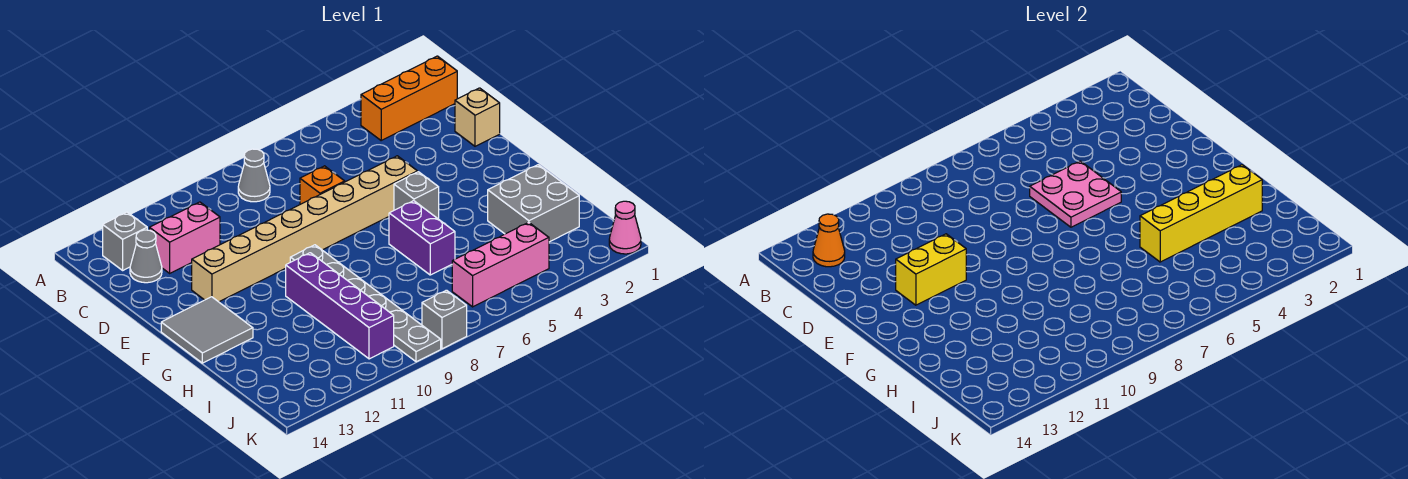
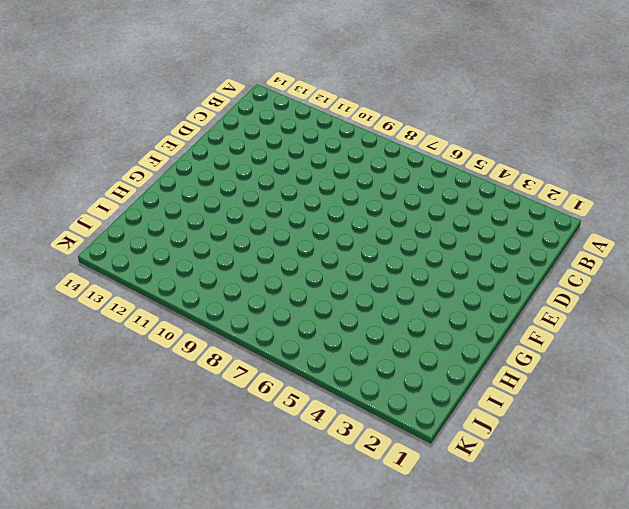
none -> orange brick B1:B3 level 1
none -> grey cone B8 level 1
none -> grey brick B13 level 1

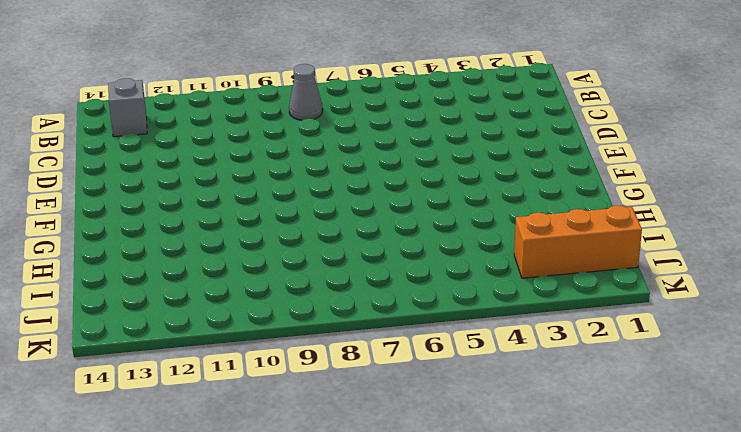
orange brick J1:J3 level 1 -> orange brick B1:B3 level 1
none -> pink brick C11:C12 level 1
none -> grey cone C13 level 1
none -> tan brick D1 level 1

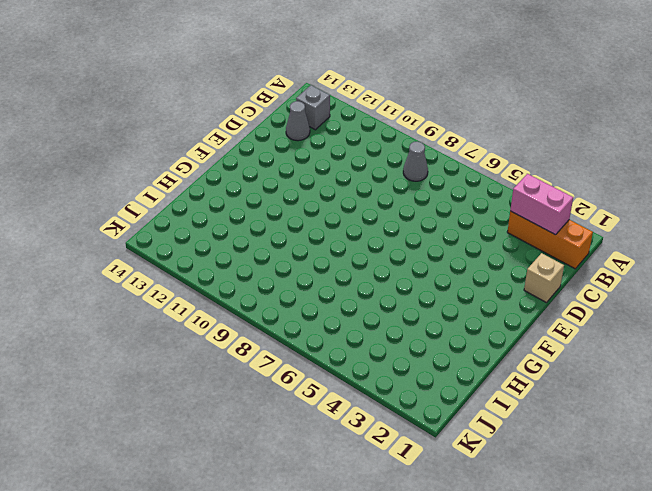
pink brick B2:B3 level 2 -> pink brick C11:C12 level 1
none -> orange brick D7 level 1
none -> tan brick E5:E12 level 1
none -> grey brick F5 level 1

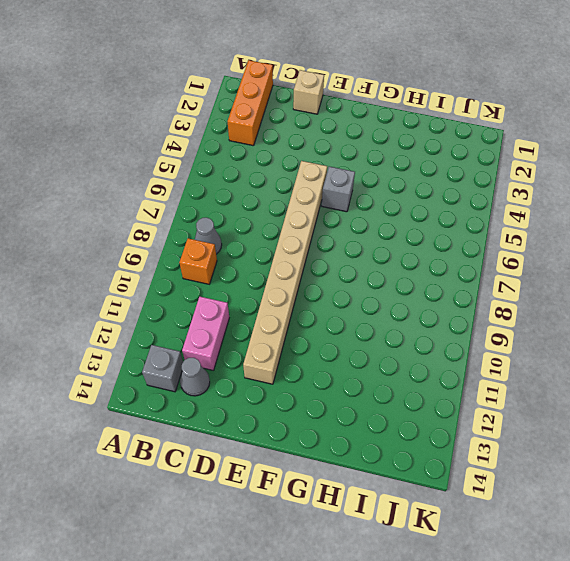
orange brick B9 level 1 -> orange brick D7 level 1
none -> grey plate F9:K9 level 1
none -> grey tile F13:G14 level 1
none -> purple brick G6:H6 level 1

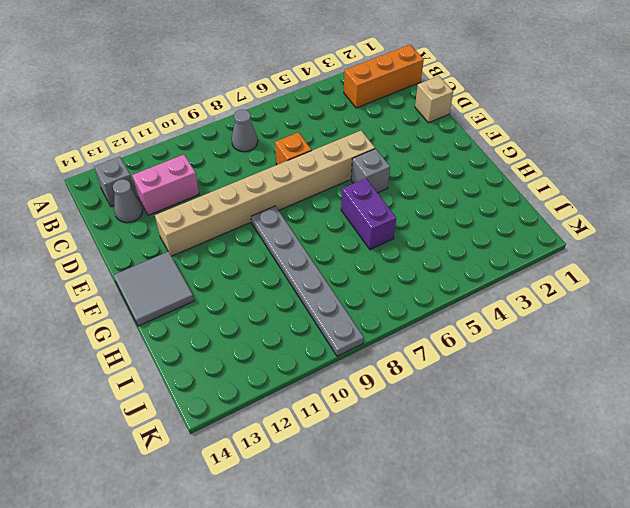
none -> purple brick G10:J10 level 1
none -> grey brick H2:I3 level 1
none -> pink brick J4:J6 level 1

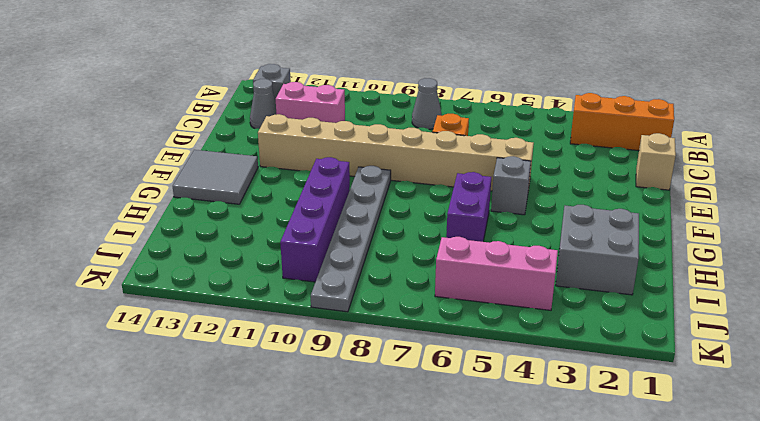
none -> pink cone K1 level 1
none -> grey brick K8 level 1
none -> orange cone B13 level 2

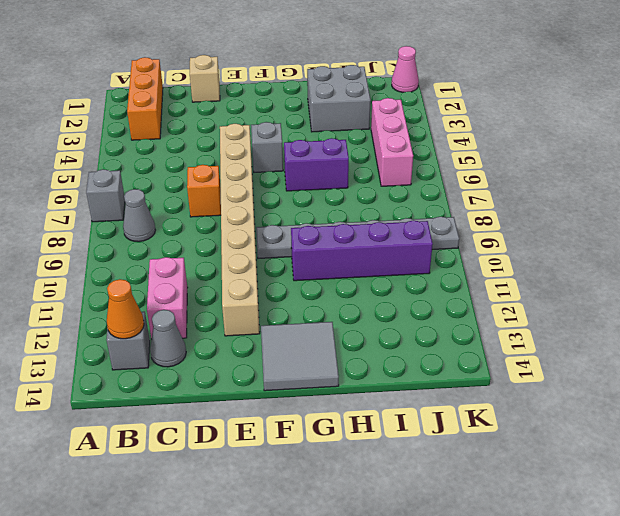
grey brick A7 level 1 -> grey brick K8 level 1
none -> pink plate D5:E6 level 2
none -> yellow brick E11:E12 level 2
none -> yellow brick H2:H5 level 2

